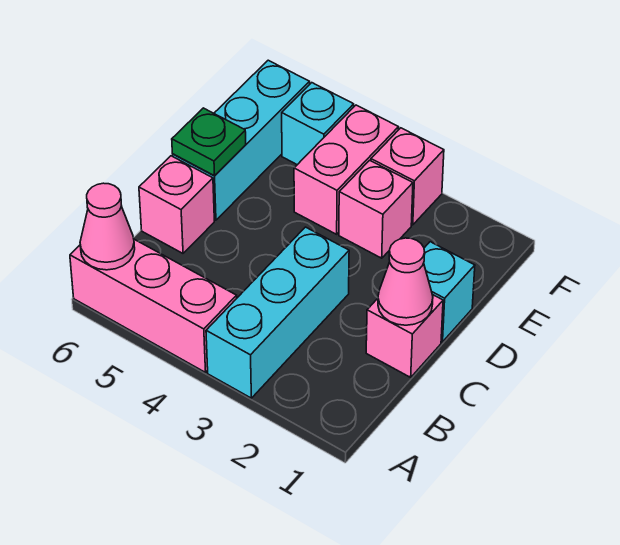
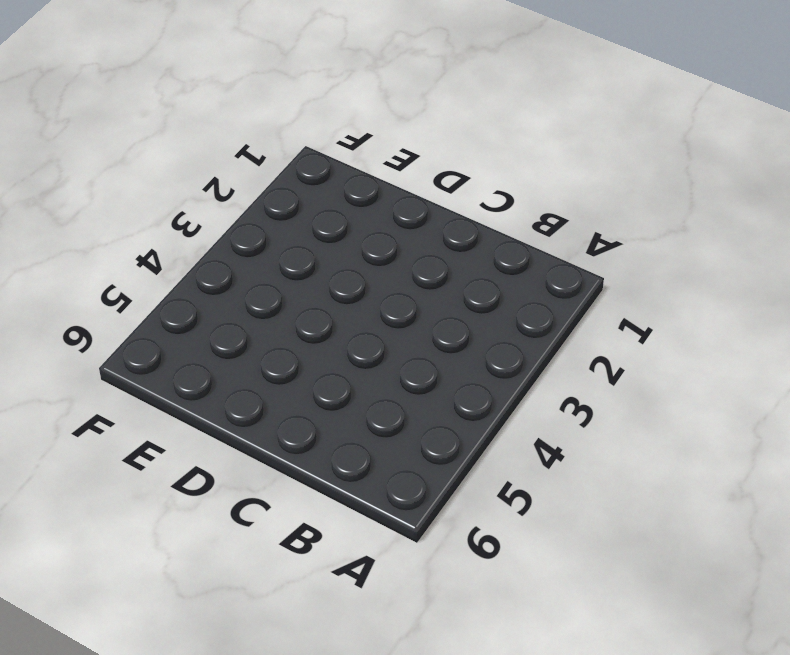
none -> cyan brick A3:C3 level 1
none -> pink brick A4:A6 level 1
none -> pink brick C1 level 1

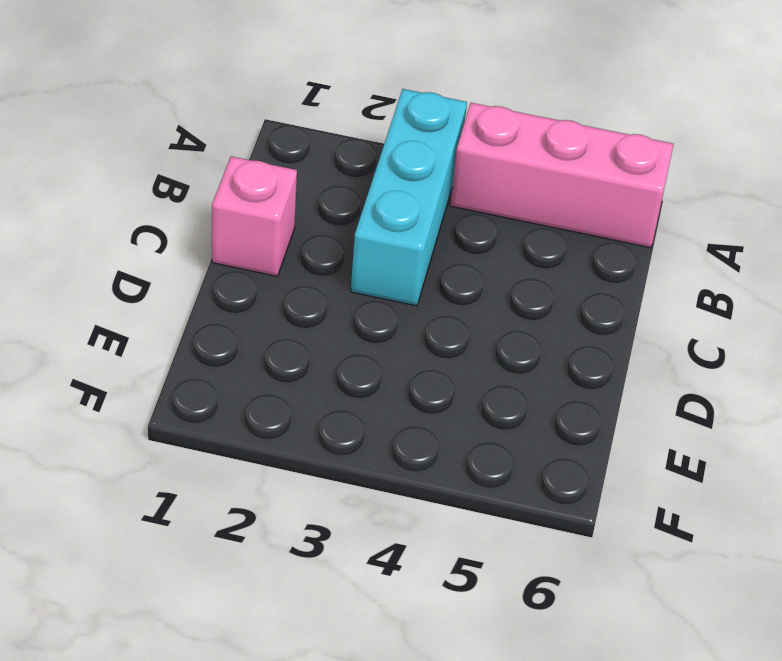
none -> pink brick C6 level 1
none -> cyan brick D1 level 1
none -> cyan brick D6:F6 level 1

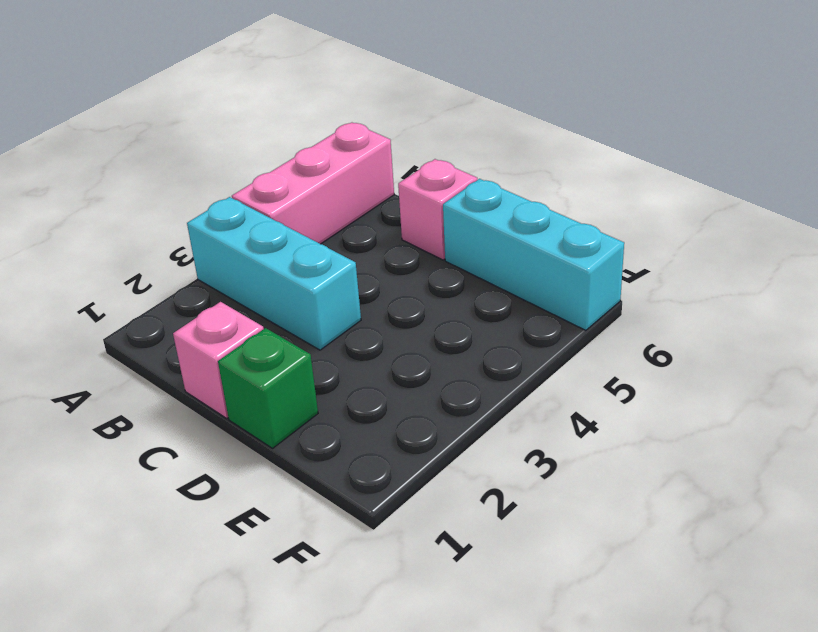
green brick D1 level 1 -> cyan brick D1 level 1
none -> pink brick E3 level 1
none -> pink brick E4:F4 level 1
none -> pink brick F3 level 1

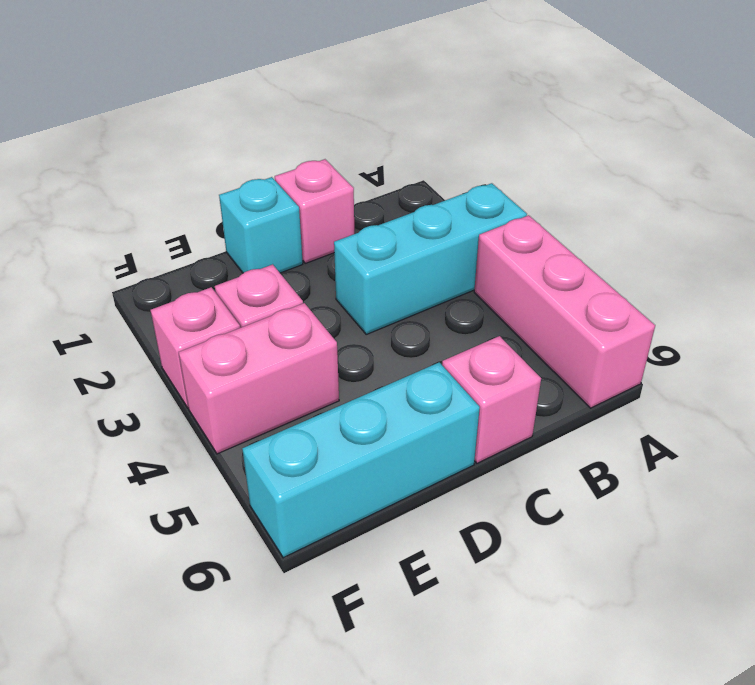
none -> cyan brick F5 level 1
none -> pink cone A6 level 2
none -> pink cone C1 level 2

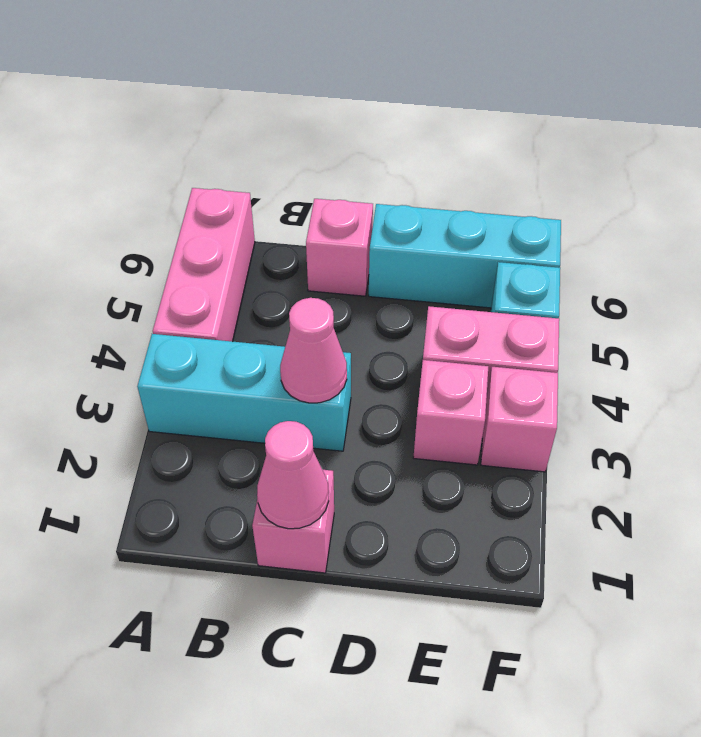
pink cone C3 level 2 -> pink cone A6 level 2
none -> cyan brick D1 level 1
none -> green plate D6 level 2

